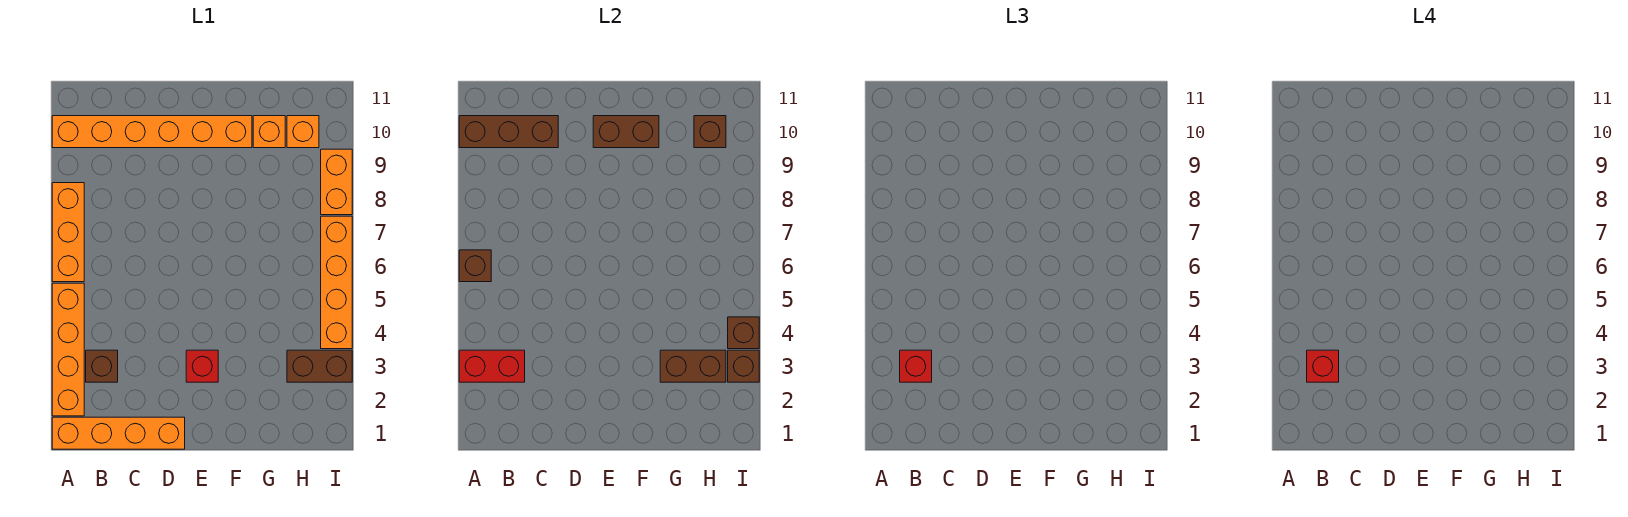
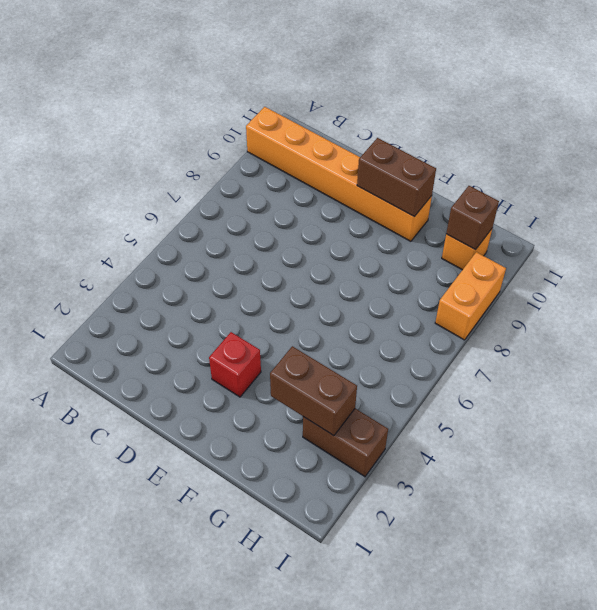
none -> orange brick A1:D1 level 1
none -> orange brick A2:A5 level 1
none -> orange brick A6:A8 level 1

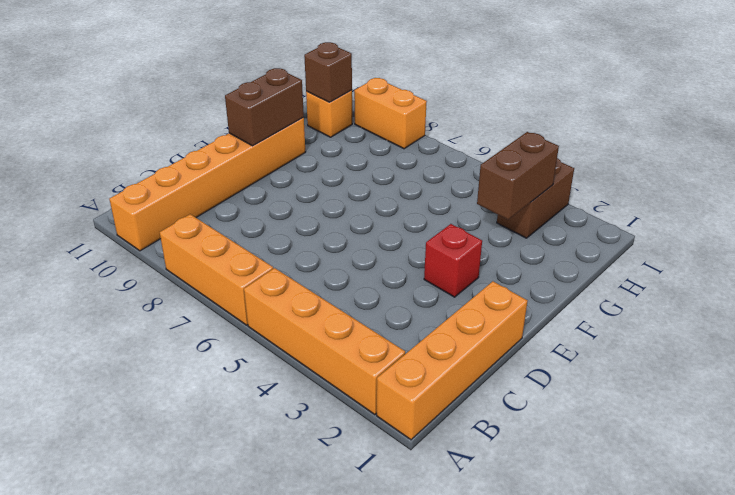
none -> brown brick B3 level 1
none -> orange brick G10 level 1
none -> orange brick I4:I7 level 1

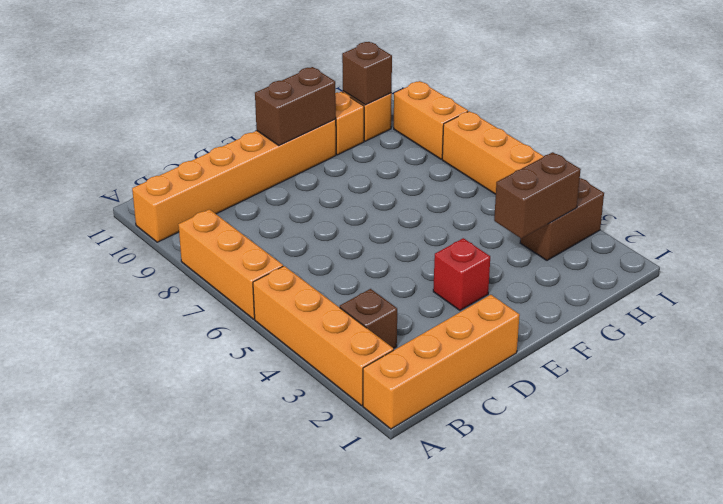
none -> red brick A3:B3 level 2
none -> brown brick A6 level 2
none -> brown brick A10:C10 level 2

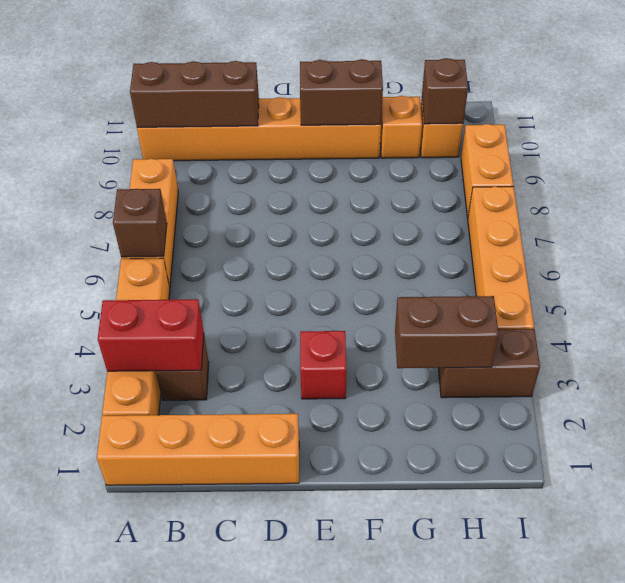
none -> brown brick I3 level 2
none -> brown brick I4 level 2
none -> red brick B3 level 3

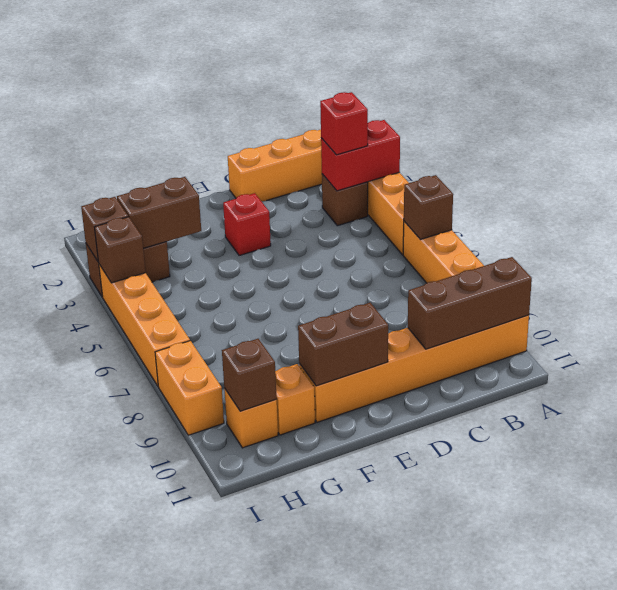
none -> red brick B3 level 4

